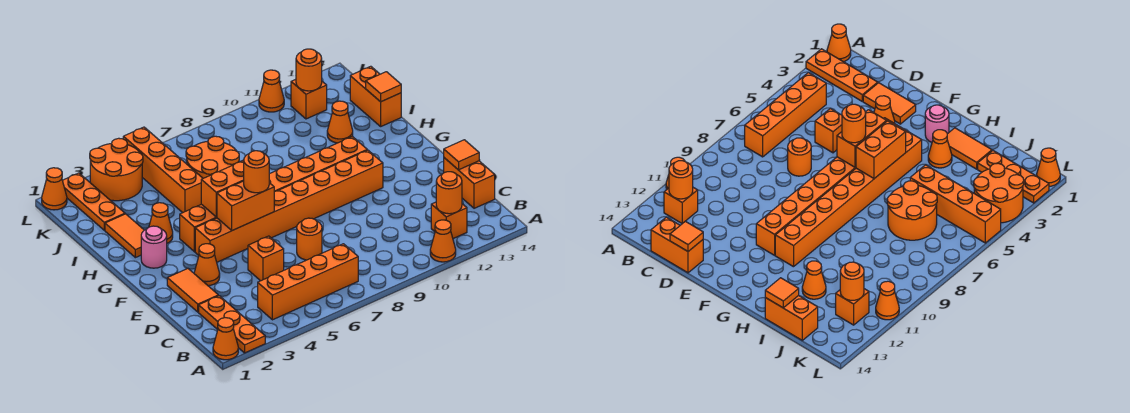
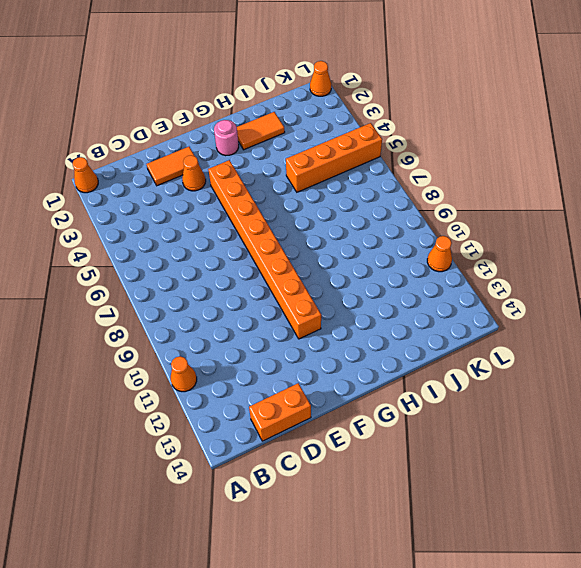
none -> orange plate A2:C2 level 1
none -> orange brick B4:B7 level 1
none -> orange brick B12 level 1
none -> orange brick D5 level 1

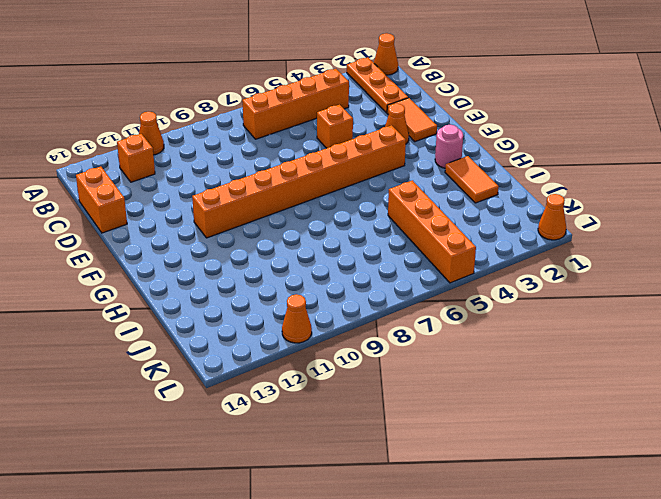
none -> orange round brick D7 level 1
none -> orange brick G4:G11 level 1
none -> orange cone H3 level 1
none -> orange round brick I6:J7 level 1

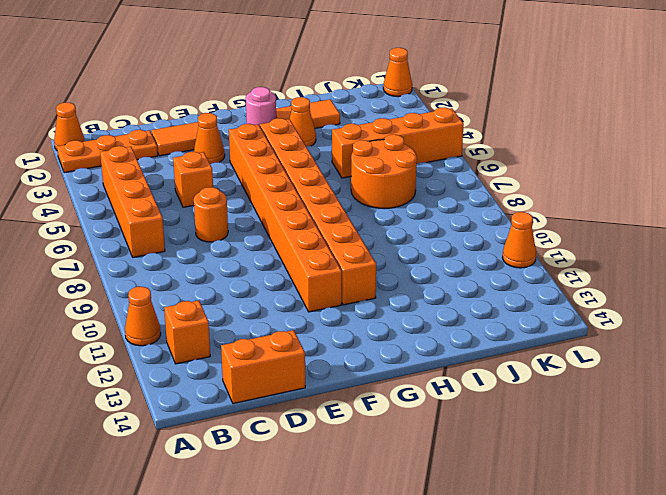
none -> orange cone I12 level 1
none -> orange brick I14:J14 level 1
none -> orange plate J2:L2 level 1
none -> orange round brick K3:L4 level 1

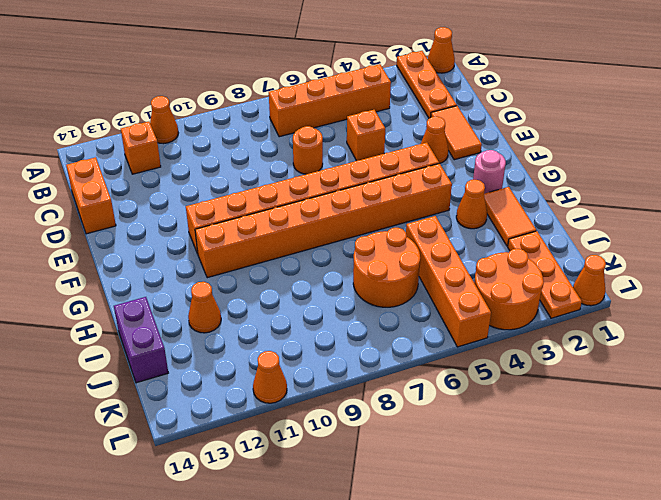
purple brick I14:J14 level 1 -> orange brick I14:J14 level 1
none -> orange brick K12 level 1
none -> orange round brick B12 level 2
none -> orange tile D14 level 2
none -> orange brick F5:F6 level 2

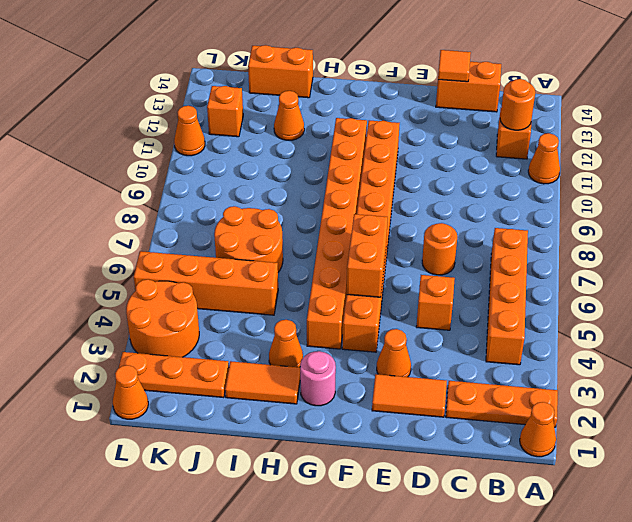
none -> orange brick G5:G6 level 2
none -> orange tile I14 level 2
none -> orange round brick K12 level 2
none -> orange round brick F6 level 3

